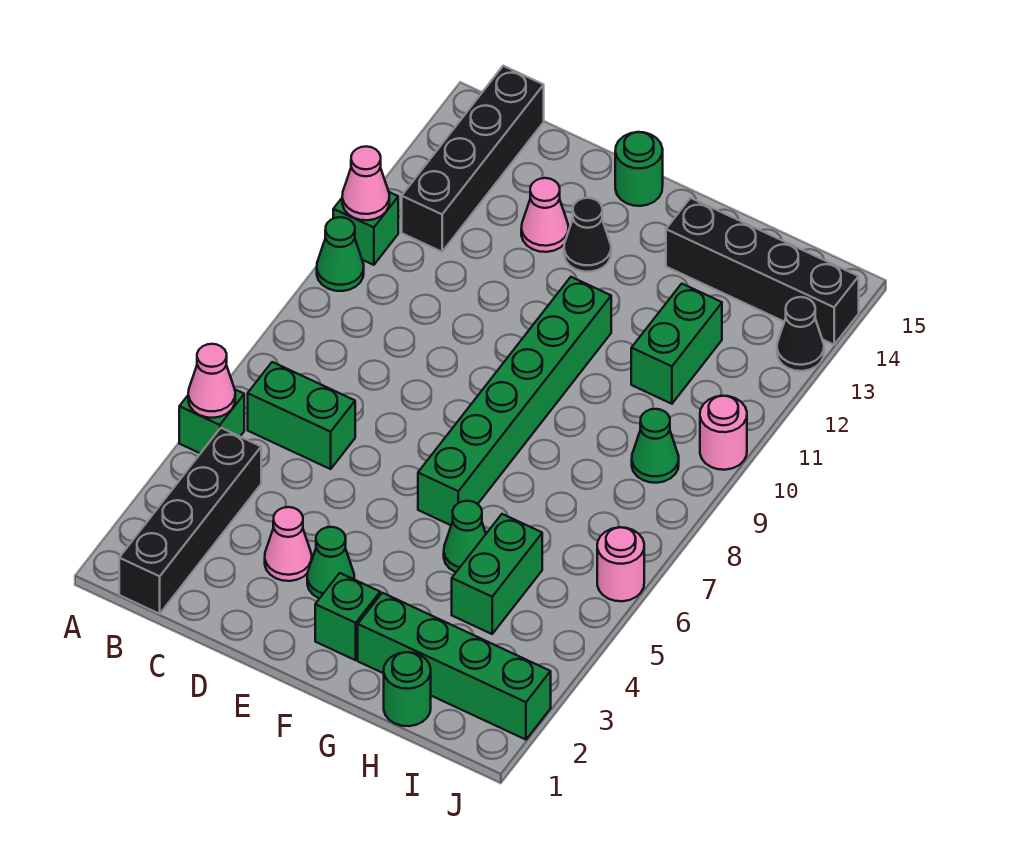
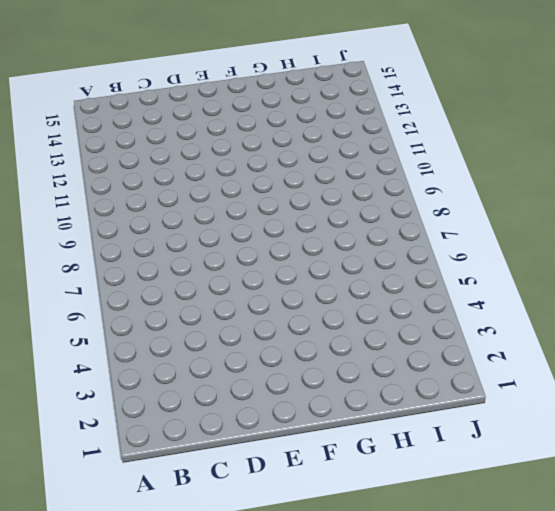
none -> green brick A5 level 1
none -> green cone A10 level 1
none -> green brick A11 level 1

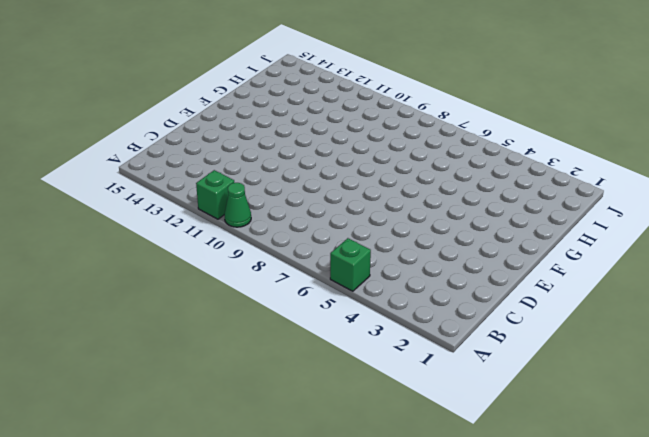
none -> black brick B1:B4 level 1
none -> green brick B6:C6 level 1
none -> black brick B12:B15 level 1

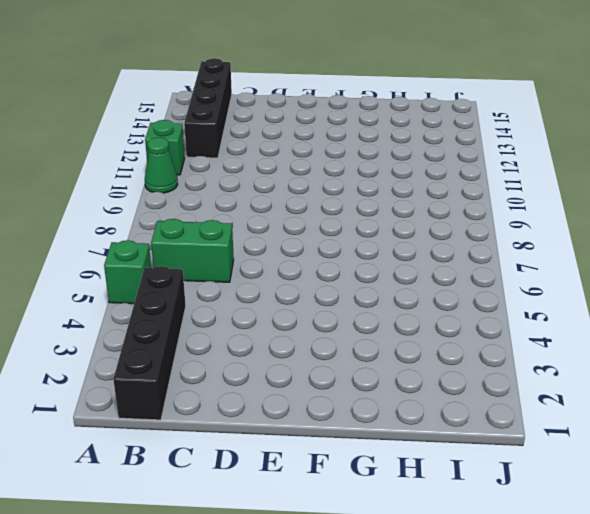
none -> pink cone D3 level 1
none -> pink cone D13 level 1
none -> green cone E3 level 1

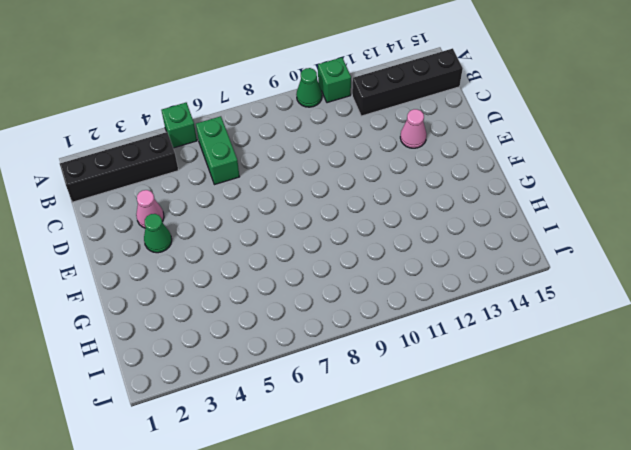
none -> black cone E13 level 1
none -> green round brick E15 level 1
none -> green brick F2 level 1

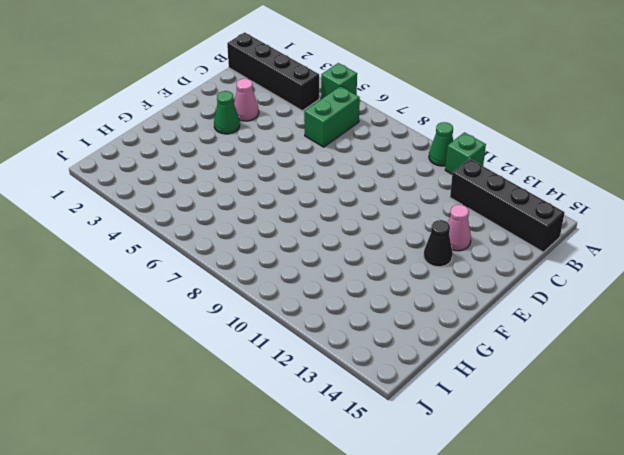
none -> green round brick E15 level 1
none -> green brick F2 level 1
none -> green brick F6:F11 level 1

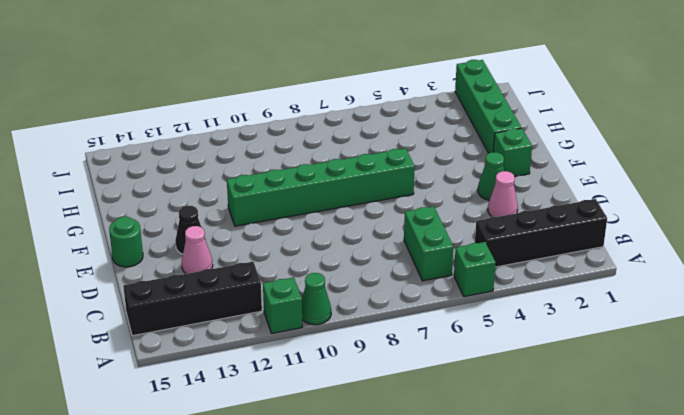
none -> green cone G5 level 1
none -> black brick G14:J14 level 1
none -> green round brick H1 level 1

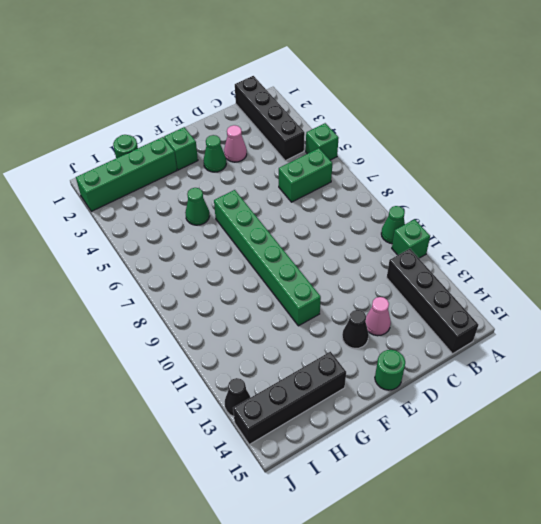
none -> green brick H4:H5 level 1
none -> green brick H11:H12 level 1
none -> green cone I9 level 1

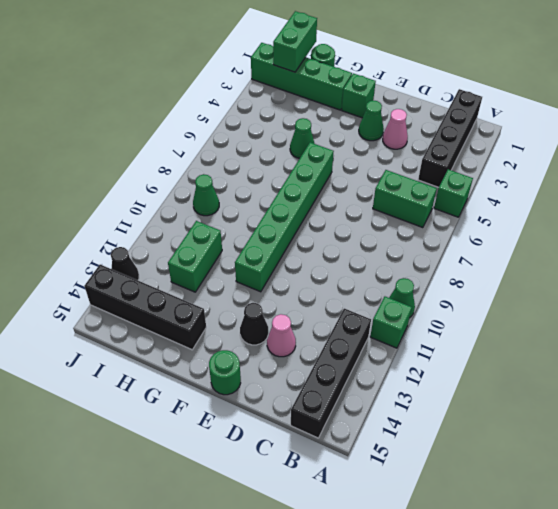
green brick I1:I2 level 2 -> green brick H4:H5 level 1
none -> pink round brick J6 level 1
none -> pink round brick J10 level 1
none -> pink cone A5 level 2

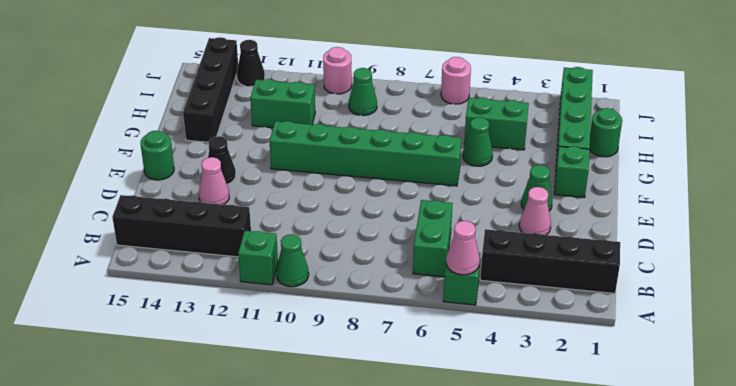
none -> pink cone A11 level 2

